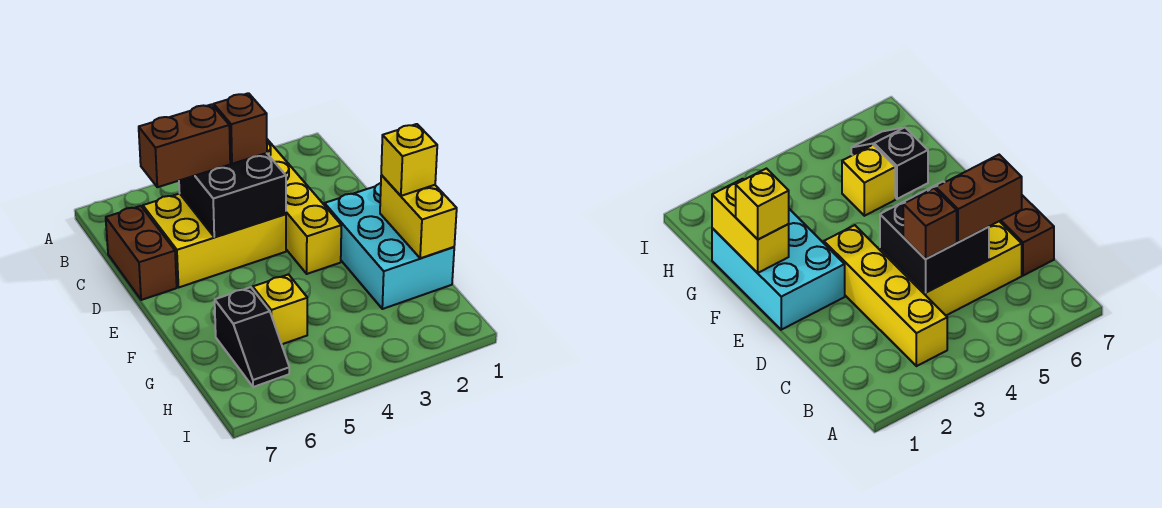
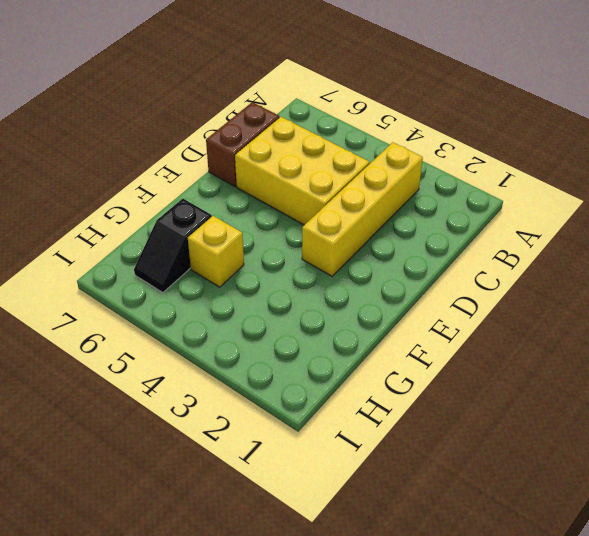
none -> cyan brick E1:G2 level 1
none -> black brick C4:D5 level 2

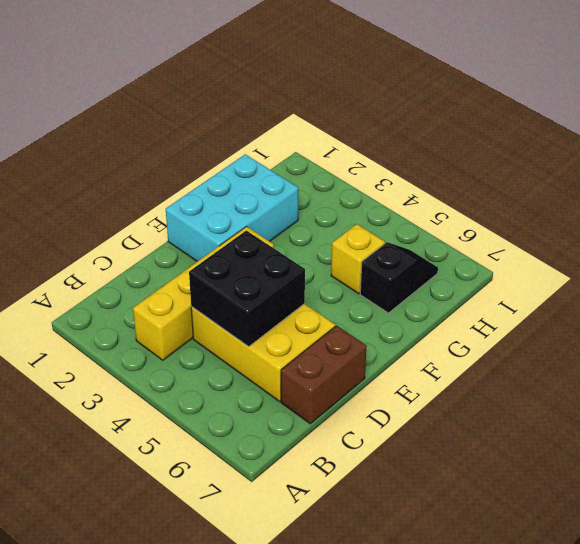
none -> yellow brick F1:G1 level 2
none -> brown brick C4 level 3

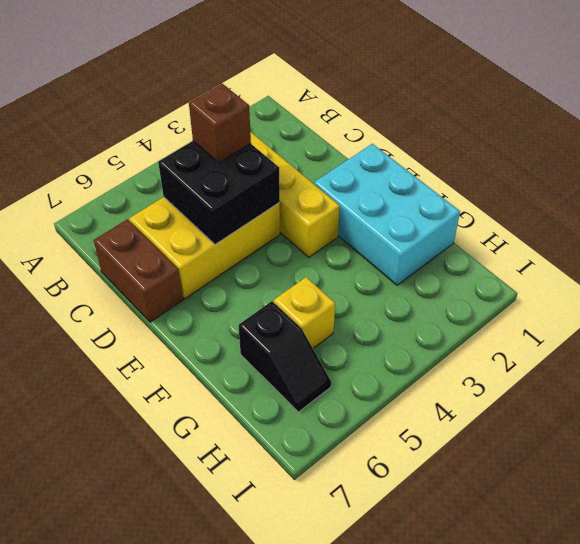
none -> yellow brick F1:G1 level 2
none -> brown brick C5:C6 level 3

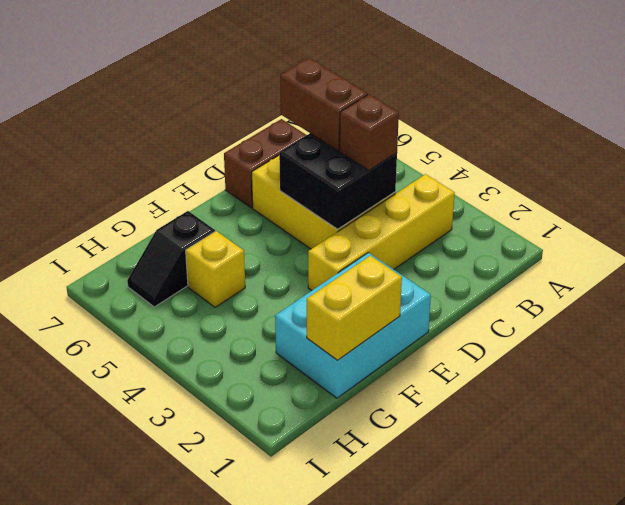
none -> yellow brick F1 level 3

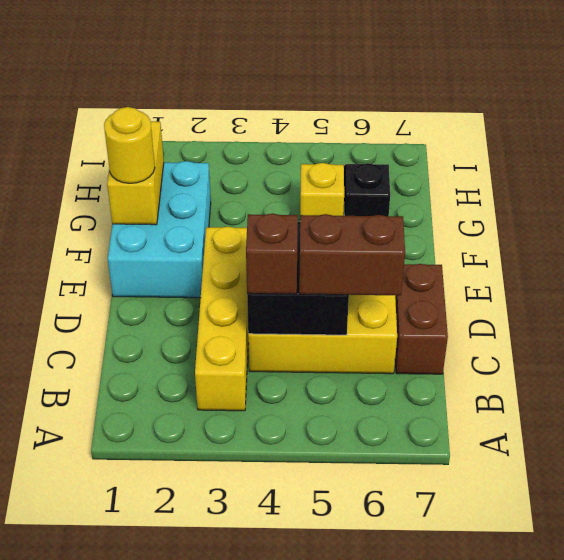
yellow round brick F1 level 3 -> yellow brick F1 level 3

